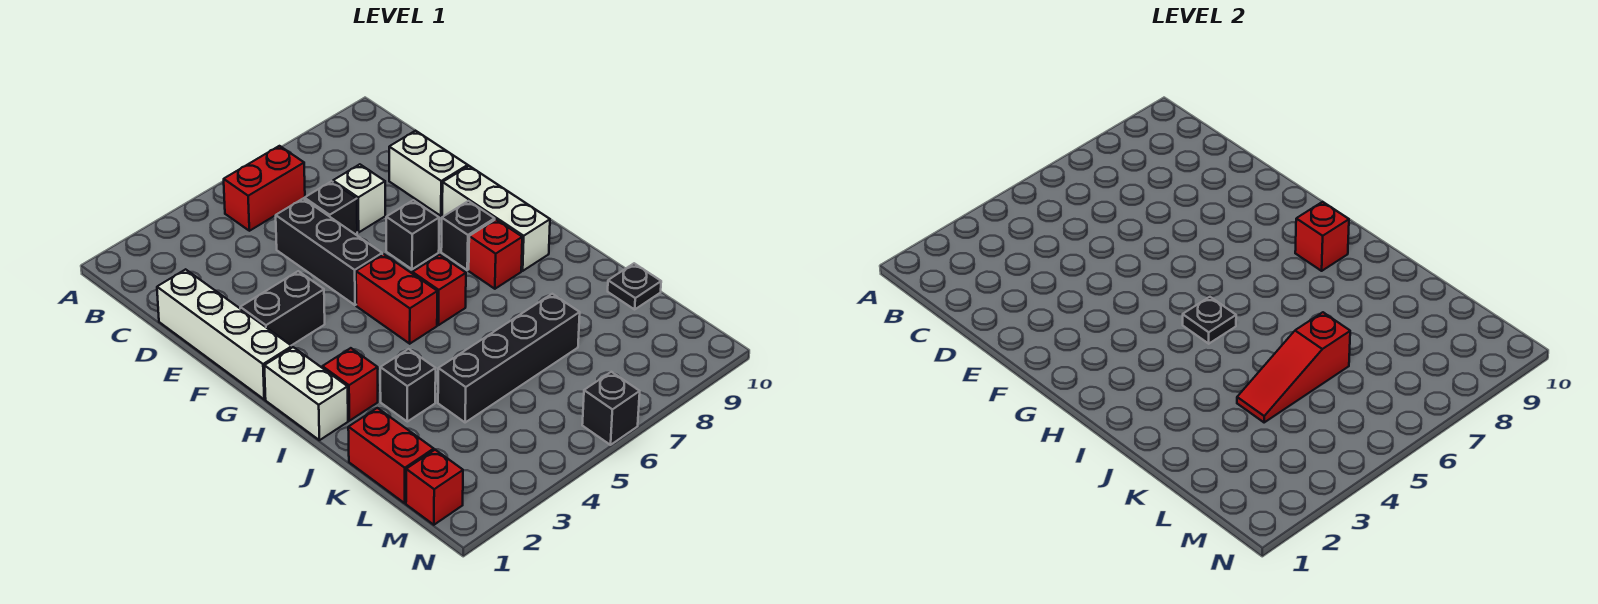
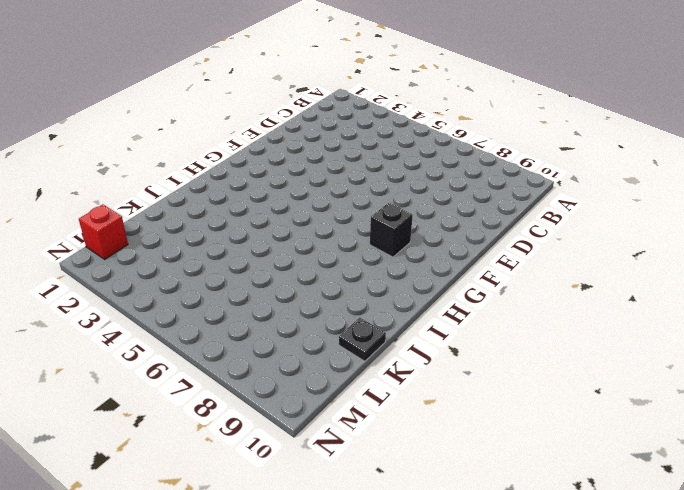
none -> red brick B5:B6 level 1
none -> white brick D1:G1 level 1
none -> black brick D5:F5 level 1

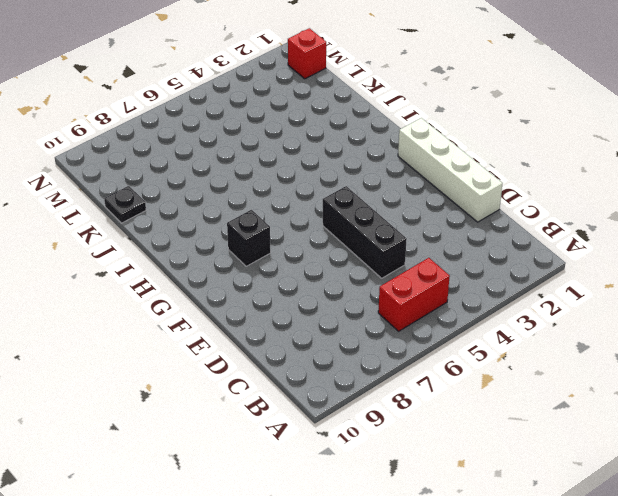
none -> black brick D6 level 1
none -> white brick D7 level 1
none -> white brick D9:E9 level 1

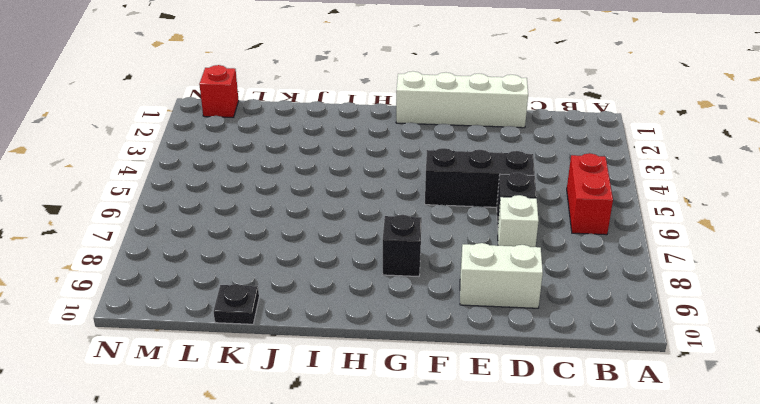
none -> black brick F2:F3 level 1
none -> black brick F7 level 1
none -> white brick F9:H9 level 1

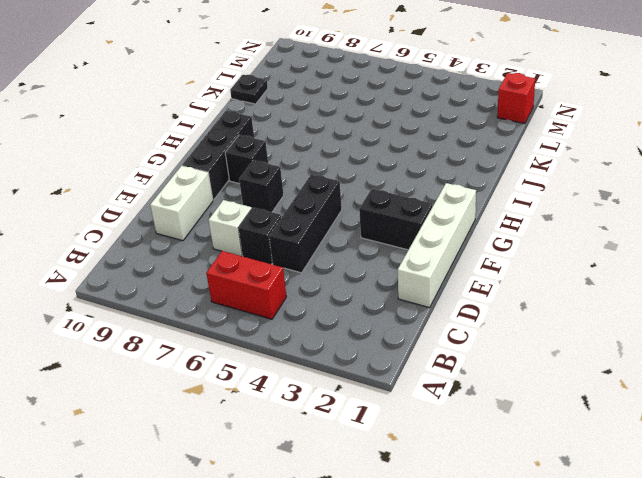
black brick F9:H9 level 1 -> white brick F9:H9 level 1
none -> red brick G5:H5 level 1
none -> white brick H1:I1 level 1
none -> red brick H6 level 1

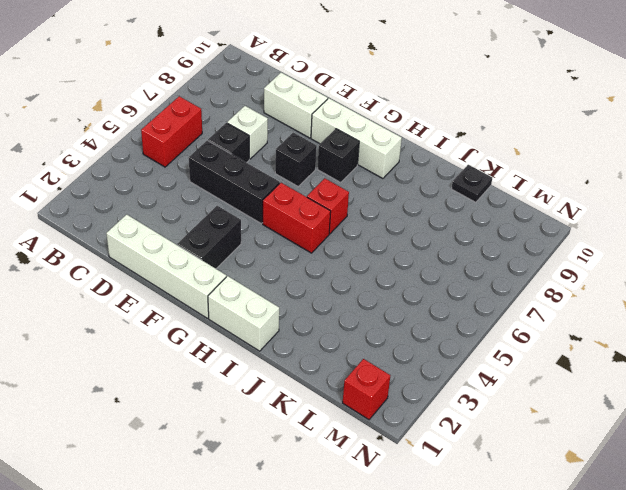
none -> red brick H8 level 1
none -> red brick I2 level 1
none -> black brick J3 level 1

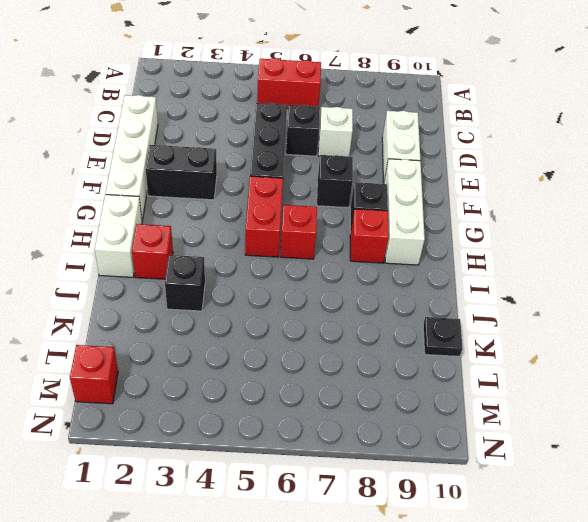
none -> red brick K1:L1 level 1
none -> black brick K4:K7 level 1
none -> black brick N6 level 1

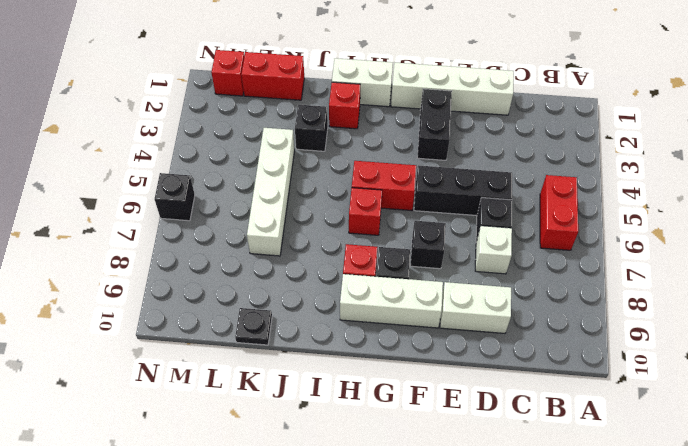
white brick K4:K7 level 1 -> black brick K4:K7 level 1
none -> black plate H5 level 2
none -> red brick H9 level 2
none -> red slope K4:K6 level 2 top 6

